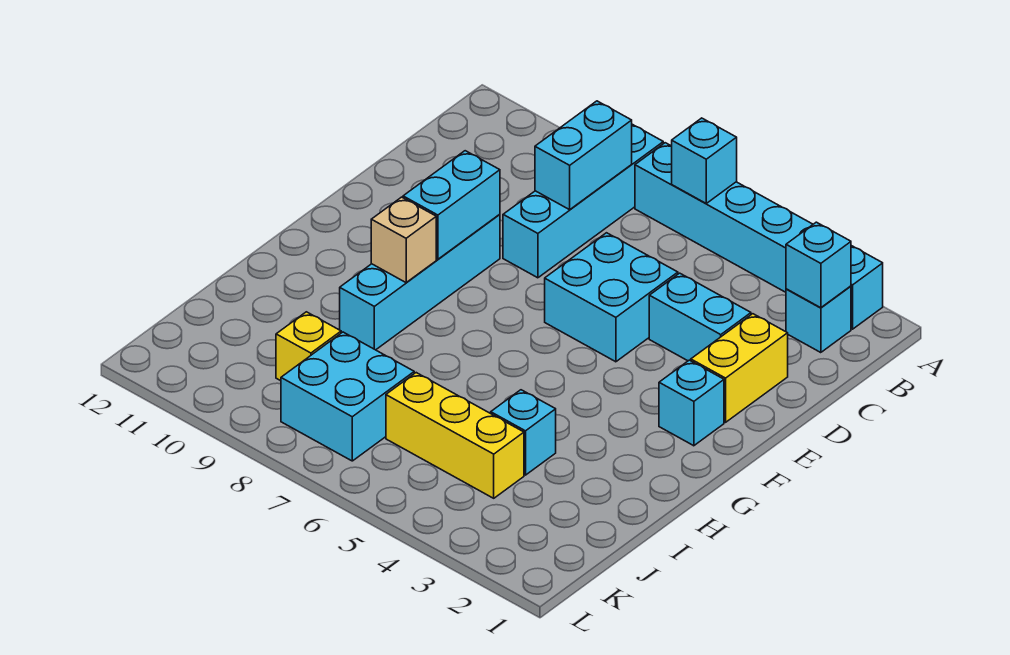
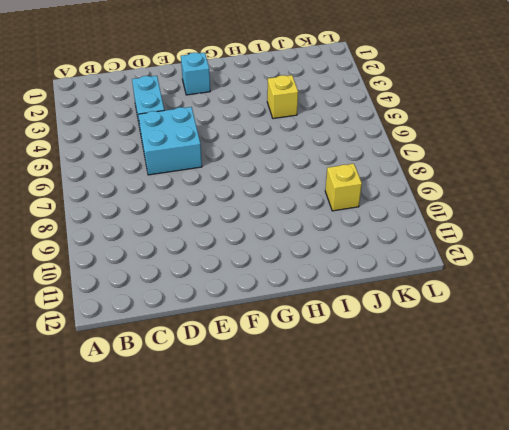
yellow brick I4 level 1 -> cyan brick I4 level 1
none -> cyan brick A2:A7 level 1
none -> cyan brick A8:D8 level 1
none -> cyan brick B2 level 1

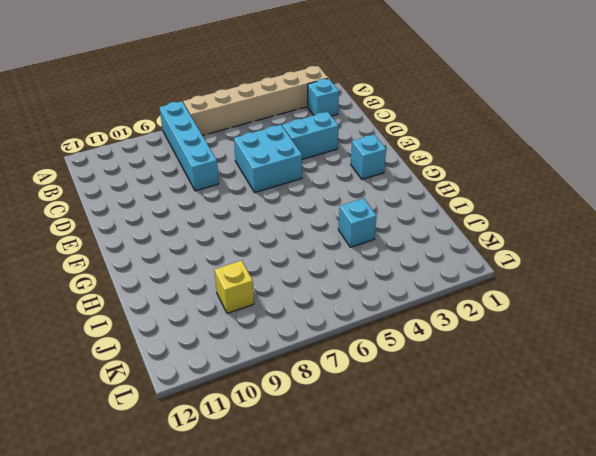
tan brick A2:A7 level 1 -> cyan brick A2:A7 level 1
none -> yellow brick D2:E2 level 1
none -> cyan brick E9:H9 level 1
none -> yellow brick J4:J6 level 1

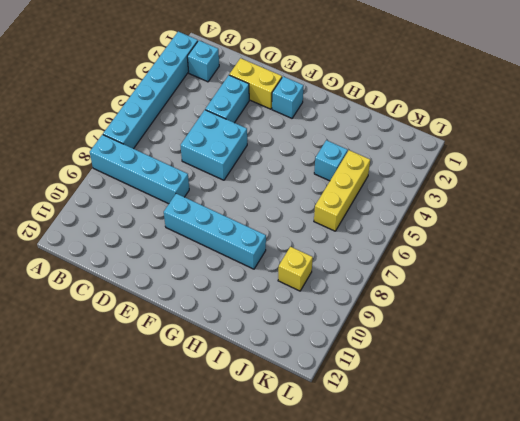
none -> cyan brick J7:K8 level 1
none -> cyan brick A6 level 2
none -> cyan brick B2 level 2

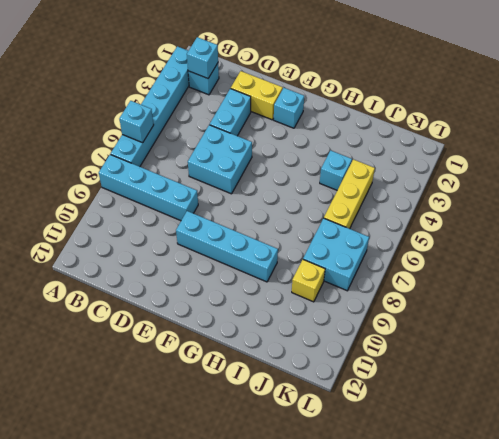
none -> cyan brick B8:C8 level 2
none -> cyan brick E9:F9 level 2
none -> tan brick G9 level 2

